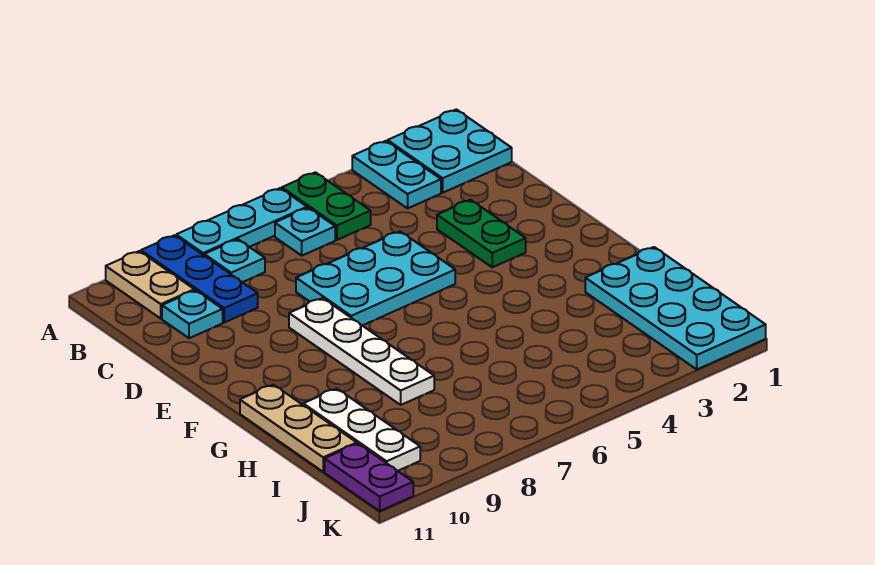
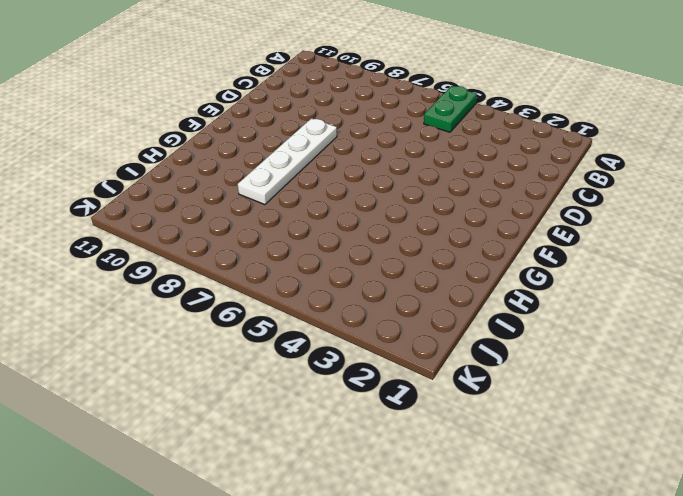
none -> cyan plate A1:B2 level 1
none -> cyan plate A3:B3 level 1
none -> cyan plate A6:A8 level 1

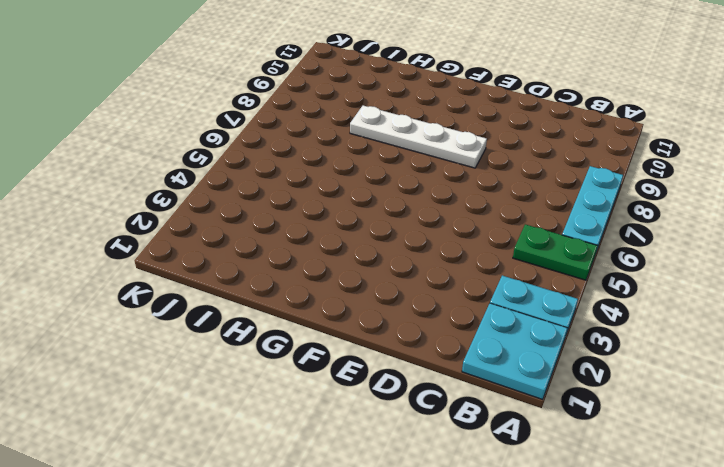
none -> blue plate A9:C9 level 1
none -> tan plate A10:B10 level 1
none -> cyan plate B6 level 1

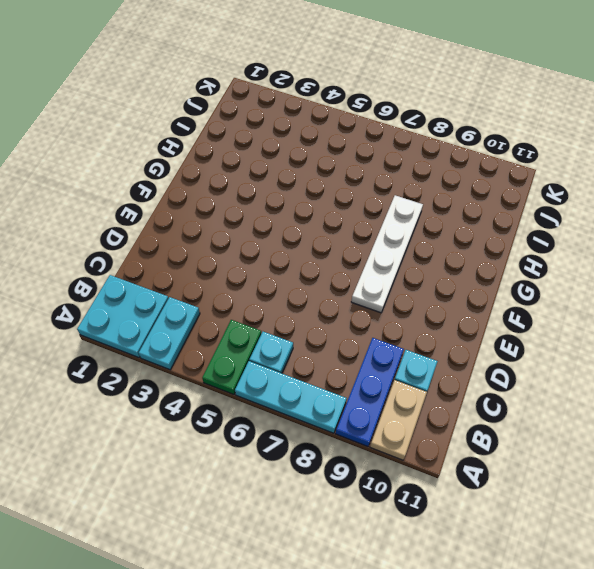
none -> cyan plate B8 level 1
none -> green plate D3:E3 level 1
none -> cyan plate D5:E7 level 1

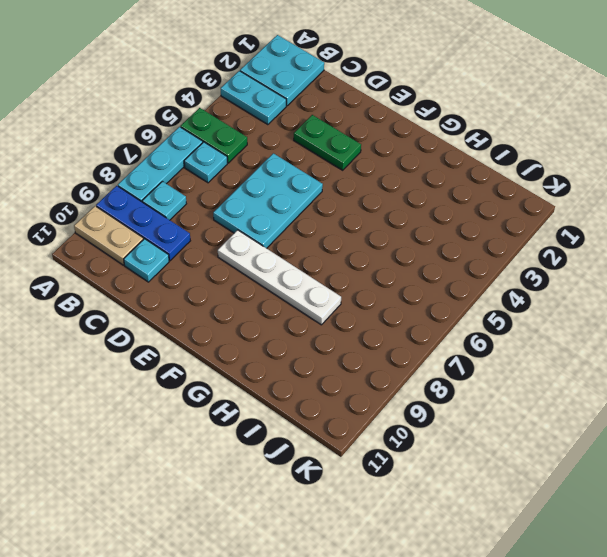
none -> tan plate G11:I11 level 1
none -> cyan plate H1:K2 level 1
none -> white plate H10:J10 level 1

